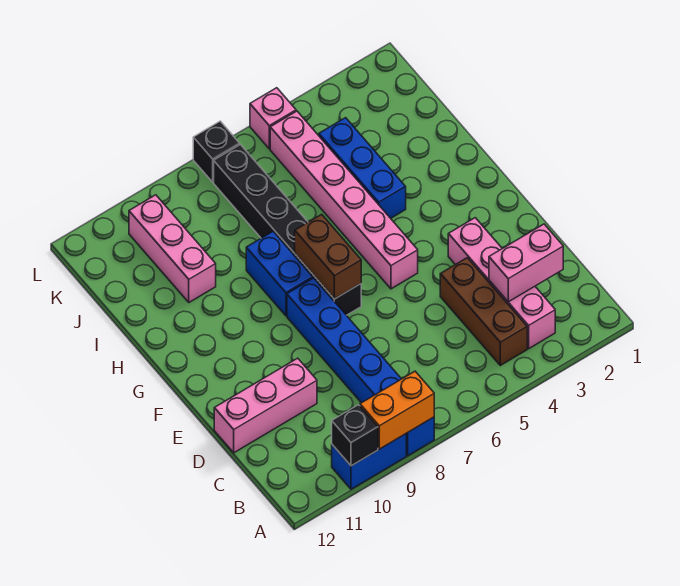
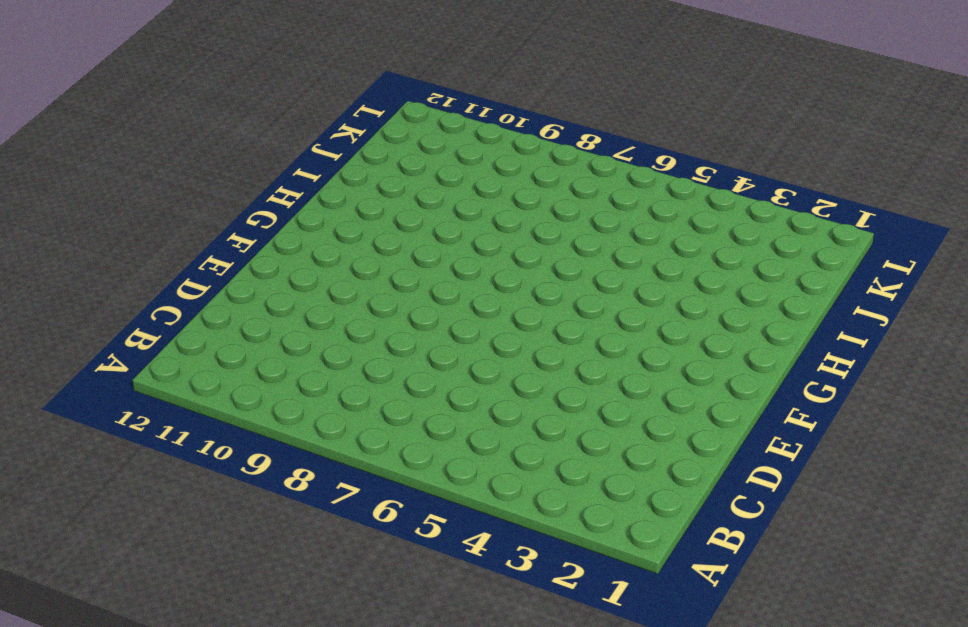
none -> blue brick A8:F8 level 1
none -> blue brick A9:A10 level 1
none -> pink brick B3:E3 level 1

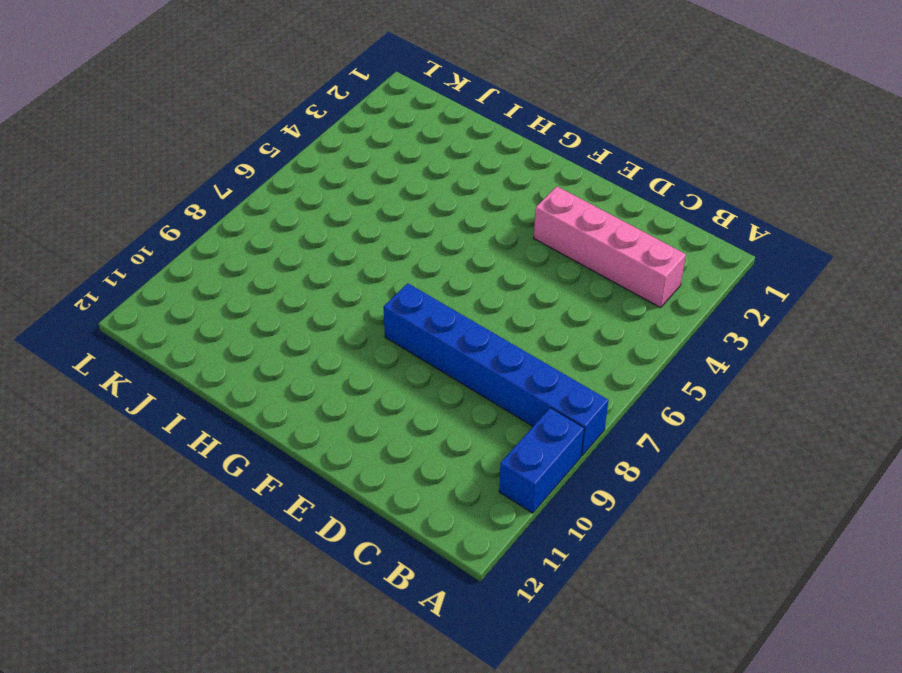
none -> brown brick B4:D4 level 1
none -> pink brick D10:D12 level 1
none -> pink brick F5:K5 level 1

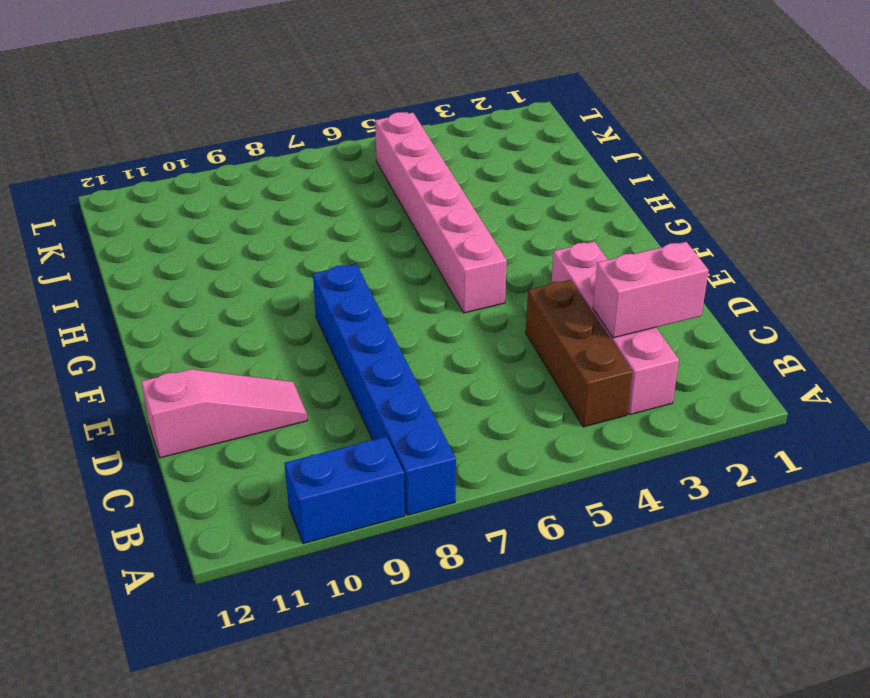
pink slope D10:D12 level 1 top 12 -> pink brick D10:D12 level 1
none -> black brick F7:K7 level 1
none -> blue brick G8:H8 level 1
none -> blue brick H4:J4 level 1

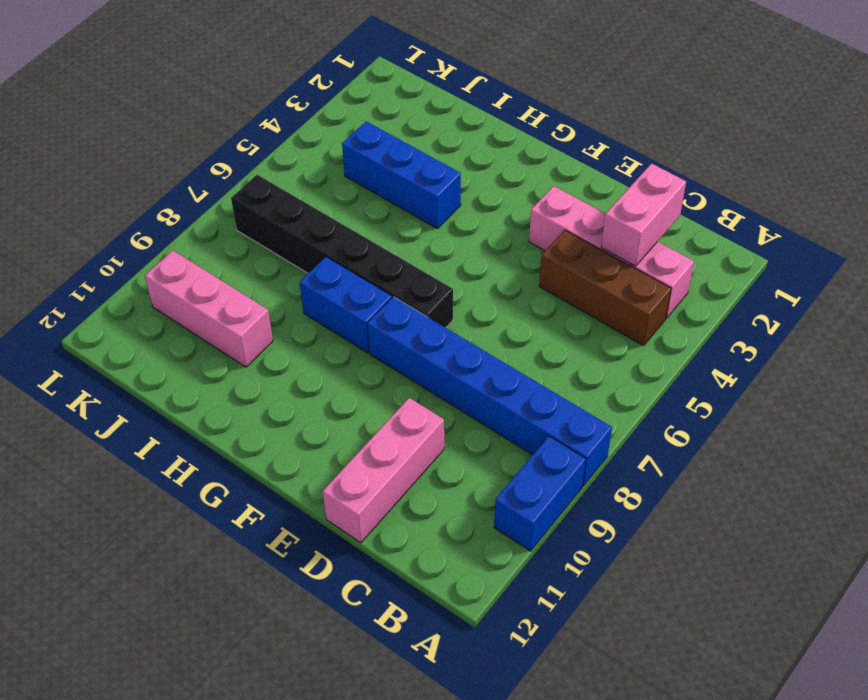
none -> pink brick F5:K5 level 1
none -> pink brick L5 level 1
none -> black brick L7 level 1

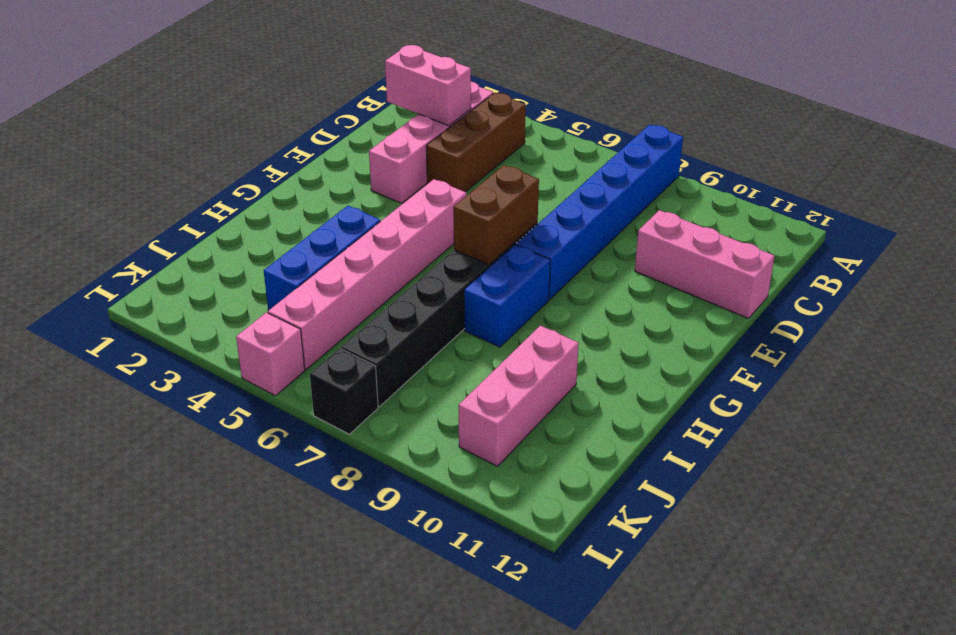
none -> blue brick A9:A10 level 1
none -> orange brick A8:A9 level 2
none -> black brick A10 level 2

